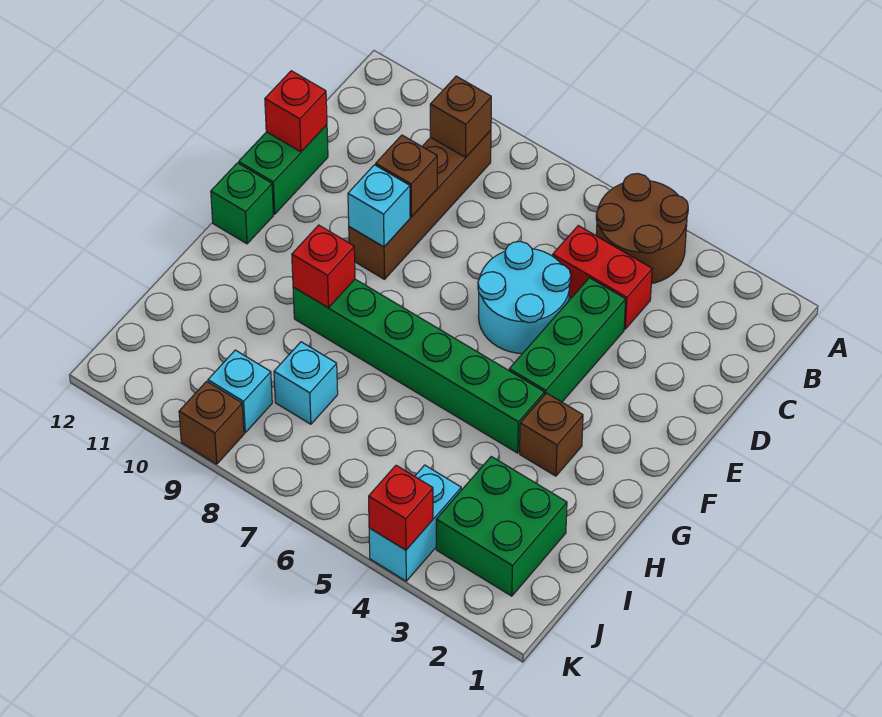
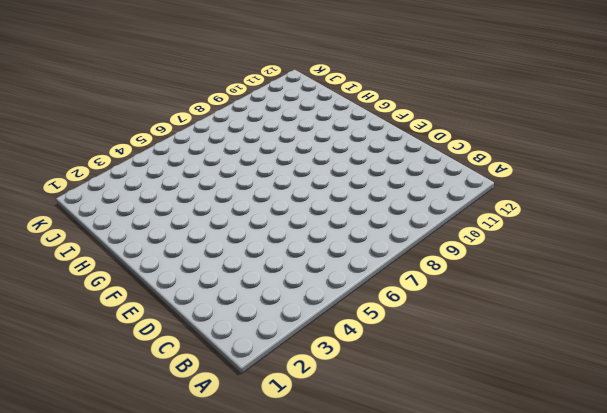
none -> brown round brick A4:B5 level 1
none -> brown brick B9:E9 level 1
none -> red brick C4:C5 level 1

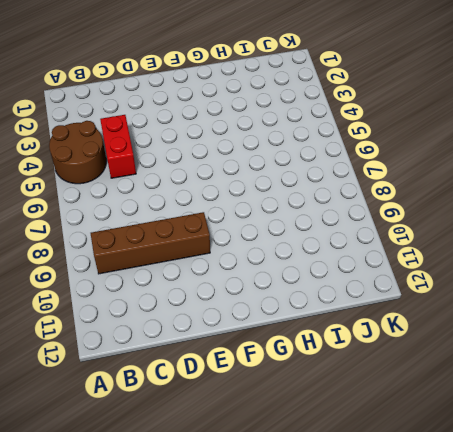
none -> green brick D4:F4 level 1
none -> cyan round brick D5:E6 level 1
none -> green brick D12:E12 level 1

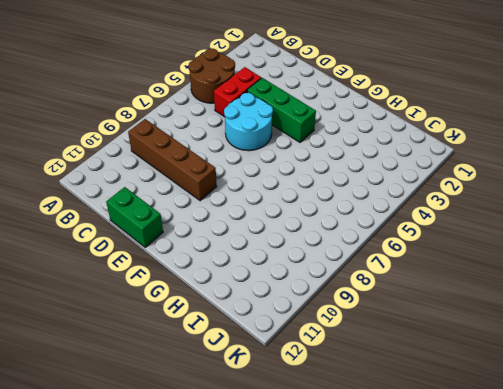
none -> green brick F12 level 1
none -> brown brick G3 level 1
none -> green brick G4:G9 level 1

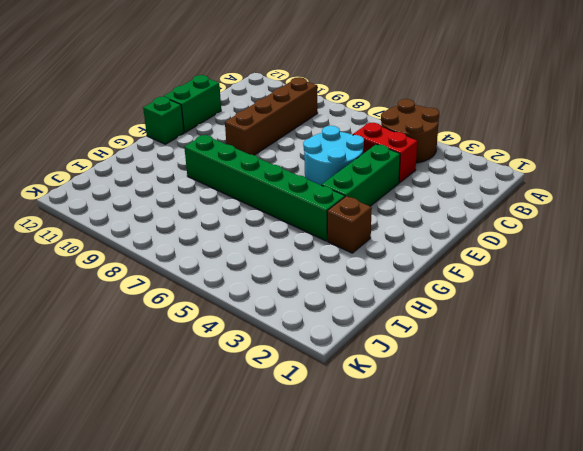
none -> green brick I2:J3 level 1
none -> cyan brick I8 level 1
none -> cyan brick J4:K4 level 1

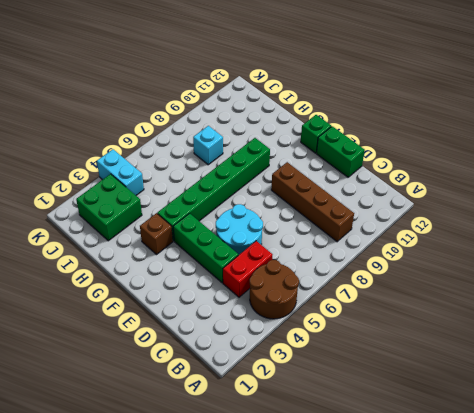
none -> cyan brick J9 level 1
none -> brown brick K9 level 1
none -> brown brick B9 level 2

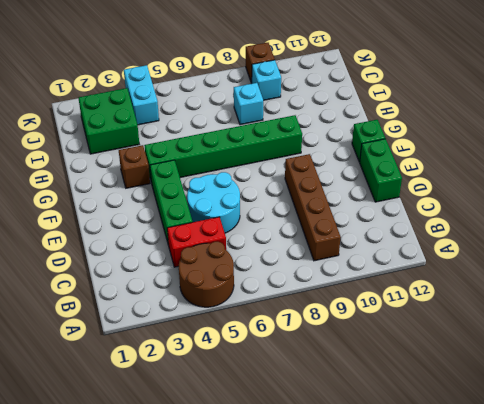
none -> brown brick B9 level 2
none -> brown brick D9 level 2
none -> red brick D12 level 2

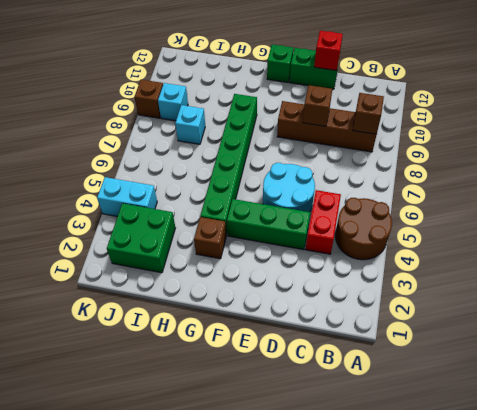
none -> cyan brick E9 level 2
none -> red brick G9 level 2
none -> red brick K4 level 2

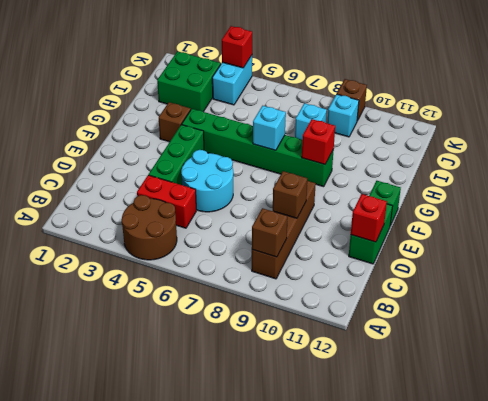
cyan brick G7 level 2 -> cyan brick E9 level 2

